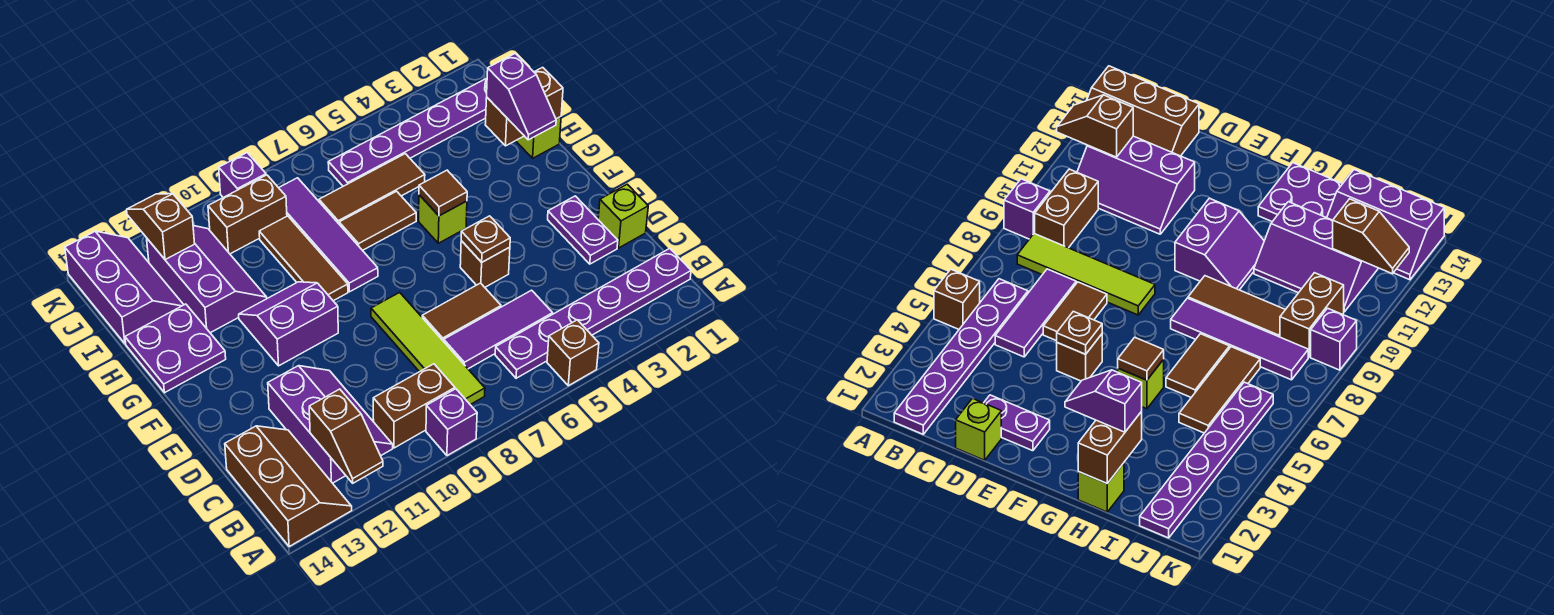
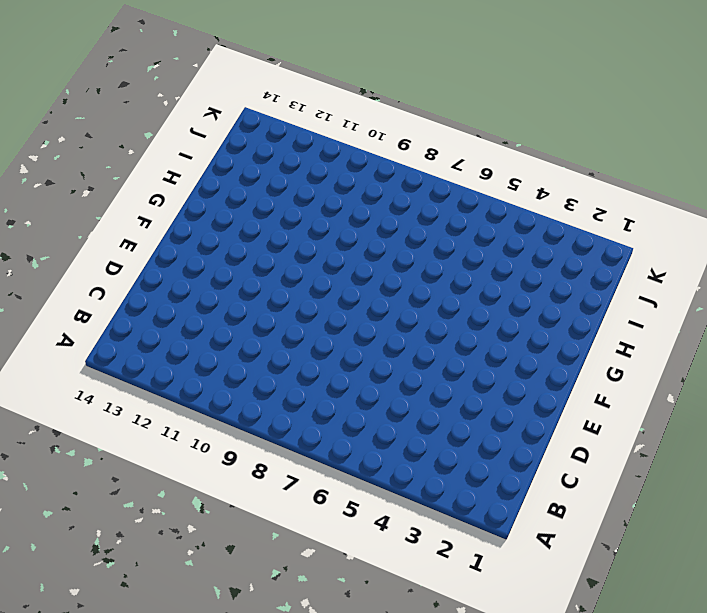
none -> brown brick A5 level 1
none -> purple brick A9 level 1
none -> brown slope A13:C14 level 1 top 14
none -> purple plate B1:B6 level 1

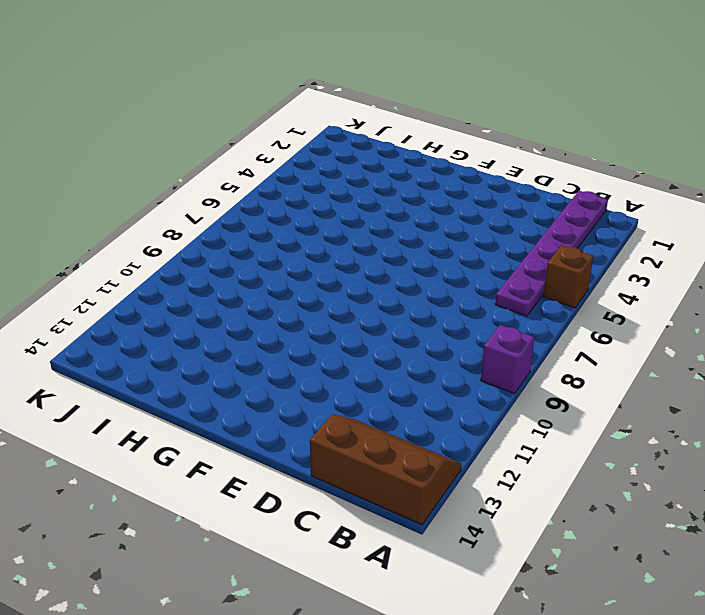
none -> lime tile B8:E8 level 1
none -> brown brick B9:B10 level 1
none -> purple slope B11:D12 level 1 top 12
none -> purple tile C5:C7 level 1

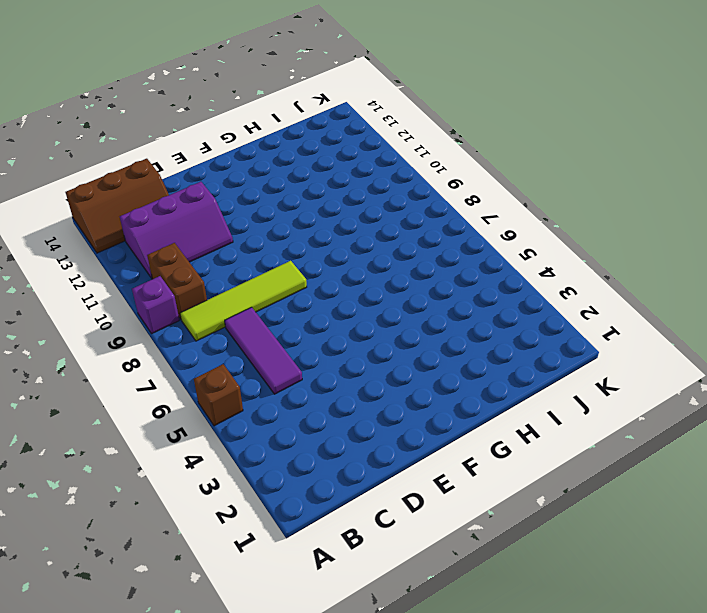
none -> purple plate B1:B6 level 1
none -> lime brick D1 level 1
none -> purple plate D2:E2 level 1
none -> brown tile D6:D7 level 1

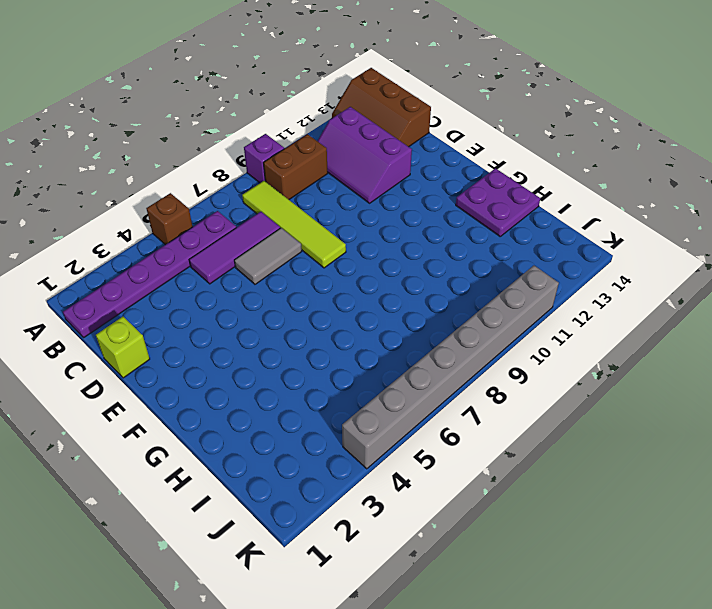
grey tile D6:D7 level 1 -> brown tile D6:D7 level 1
grey brick K4:K11 level 1 -> purple brick K9 level 1
none -> purple plate D2:E2 level 1
none -> brown brick E5 level 1
none -> purple slope F10:G11 level 1 top F
none -> lime brick G5 level 1

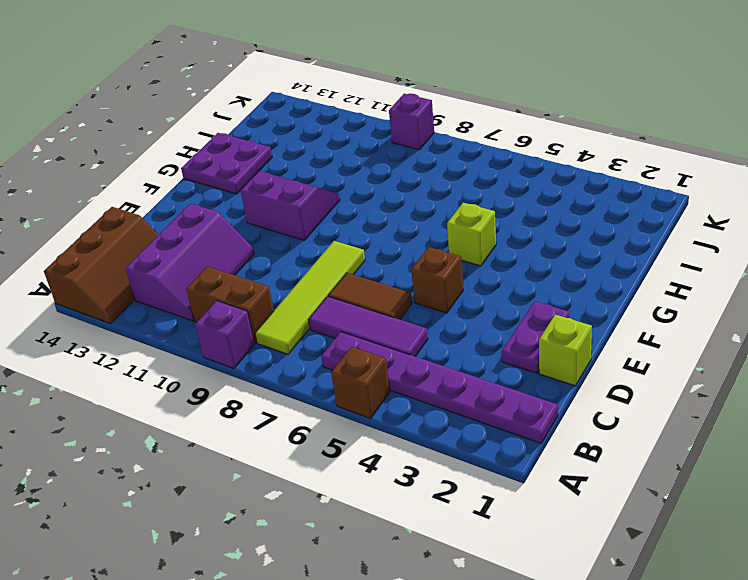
none -> purple tile G8:J8 level 1
none -> brown tile G9:I9 level 1
none -> lime brick H1 level 1
none -> brown tile H6:H7 level 1

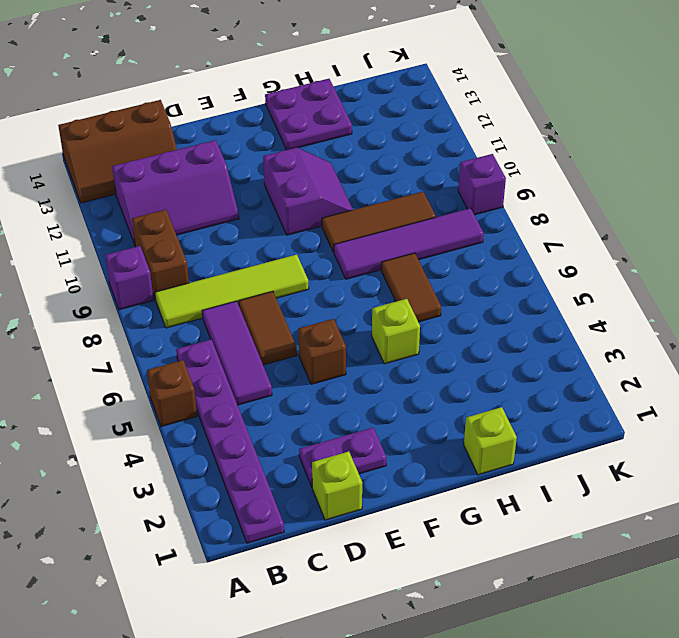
none -> purple slope H11:J12 level 1 top 12
none -> brown tile I5:I7 level 1
none -> purple slope I13:K14 level 1 top 14
none -> purple plate J1:J6 level 1

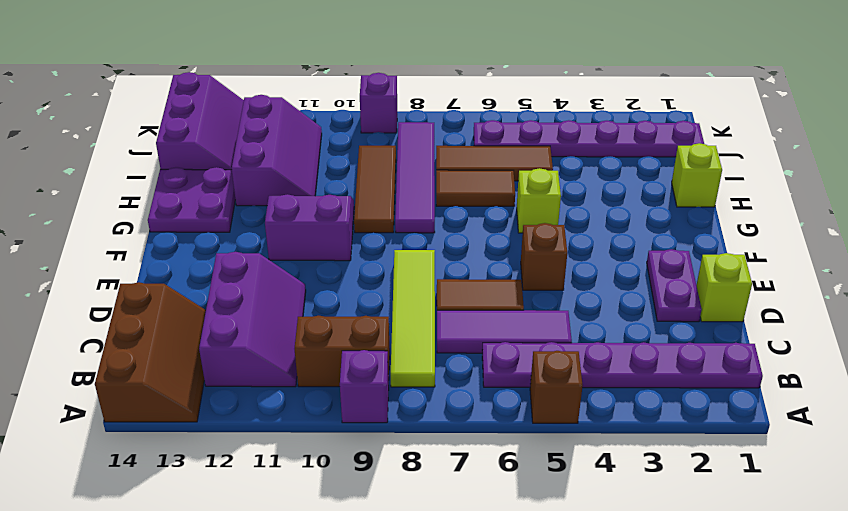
none -> brown brick J9:J10 level 1
none -> brown slope A12:B12 level 2 top B
none -> brown plate E5 level 2
none -> brown tile G5 level 2

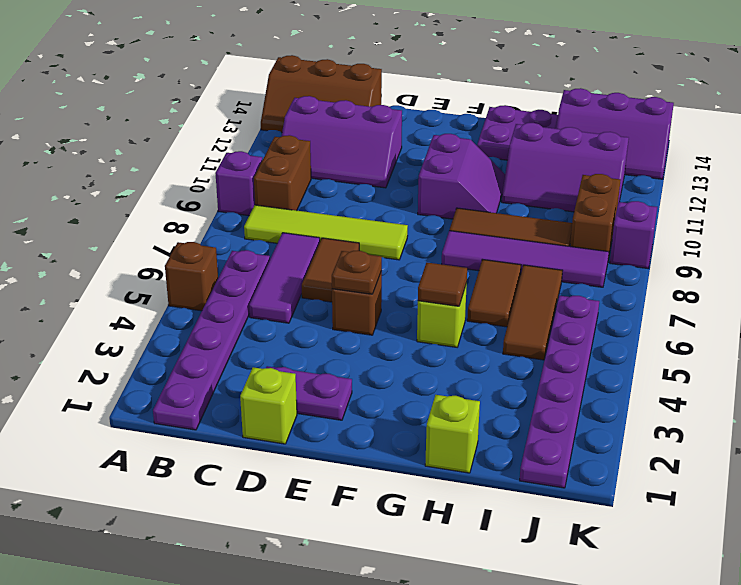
none -> brown slope A12:B12 level 2 top B
none -> brown brick H1:H2 level 2
none -> brown slope J12:K12 level 2 top J
none -> purple slope G2:H2 level 3 top H

